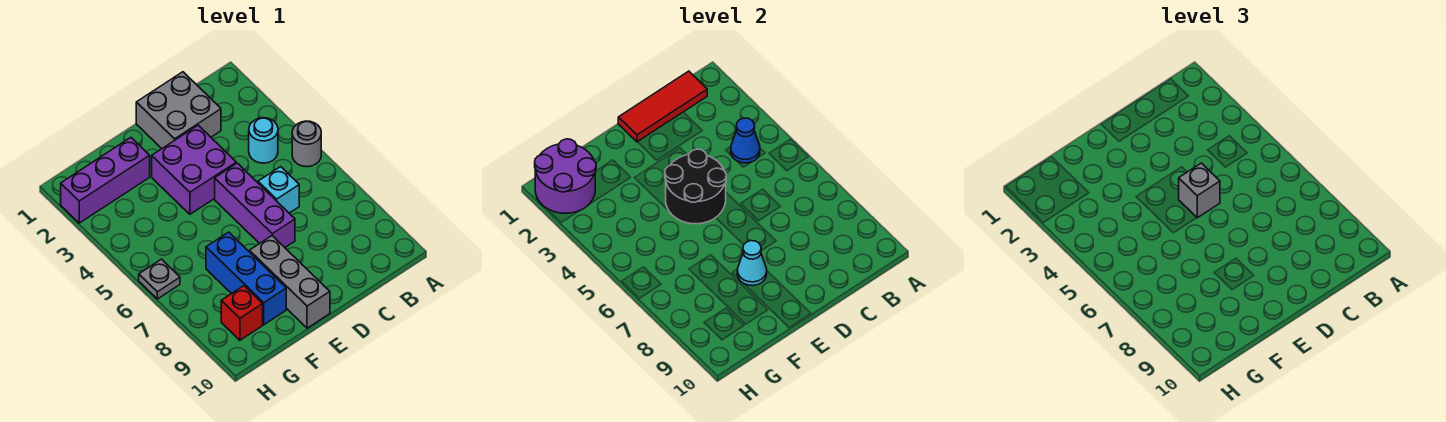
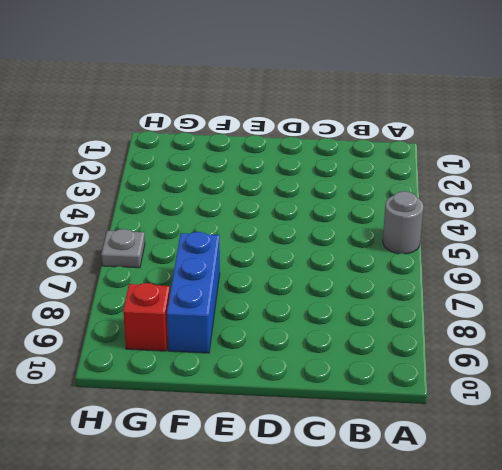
none -> cyan round brick B4 level 1
none -> grey brick C1:D2 level 1
none -> cyan brick C6 level 1

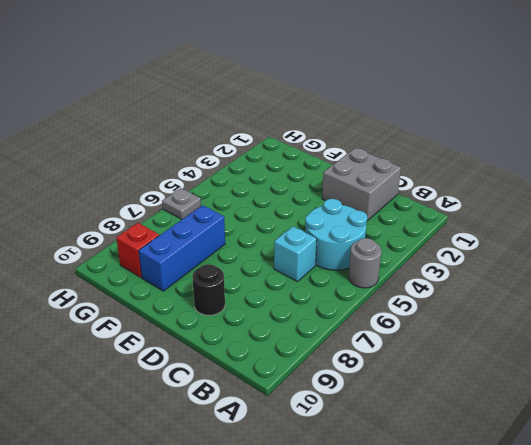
cyan round brick B4:C5 level 1 -> cyan round brick B4 level 1
black round brick D9 level 1 -> none
none -> purple brick D3:E4 level 1
none -> purple brick D5:D7 level 1
none -> grey brick E8:E10 level 1

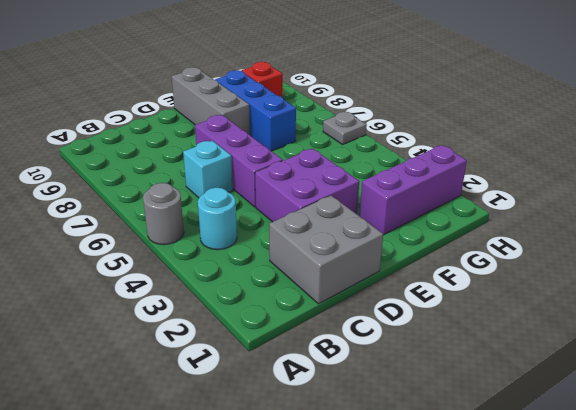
none -> red tile B1:D1 level 2
none -> blue cone B4 level 2
none -> black round brick D4:E5 level 2

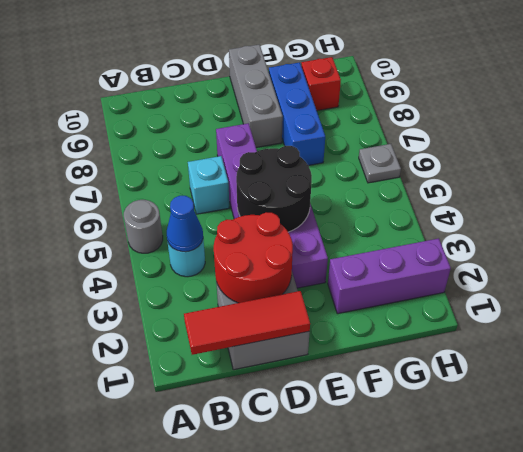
red round brick C2:D3 level 2 -> none
none -> cyan cone E8 level 2
none -> purple round brick G1:H2 level 2
none -> grey brick D5 level 3

